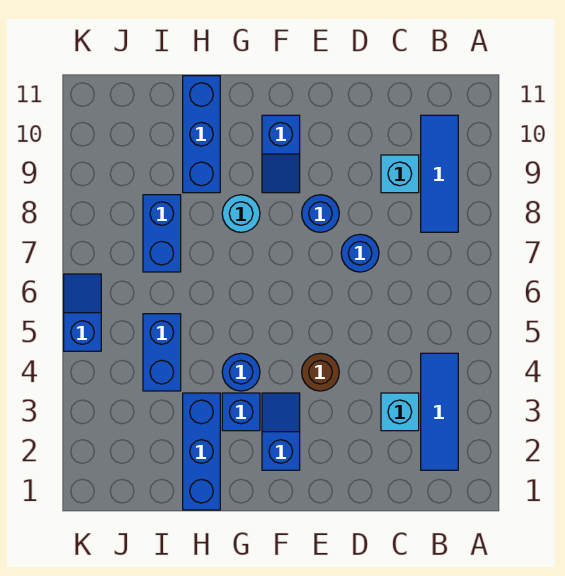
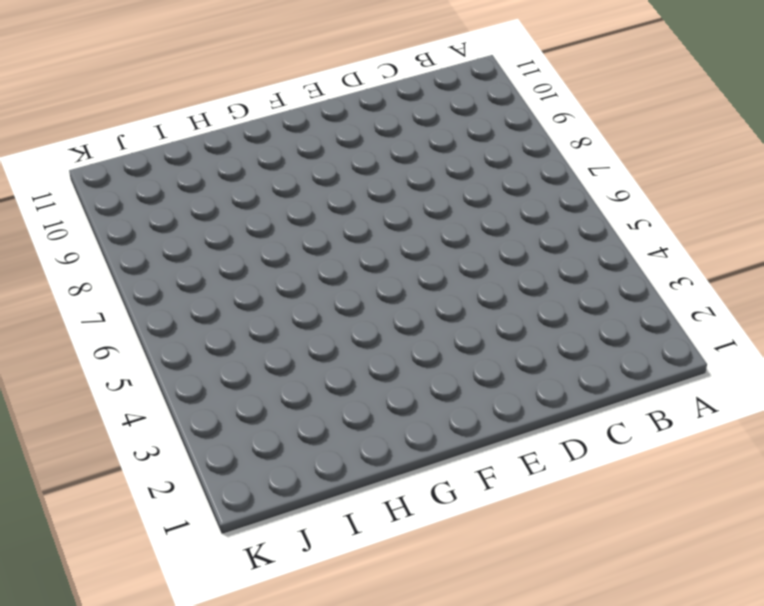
none -> blue tile B2:B4 level 1
none -> blue tile B8:B10 level 1
none -> cyan brick C3 level 1

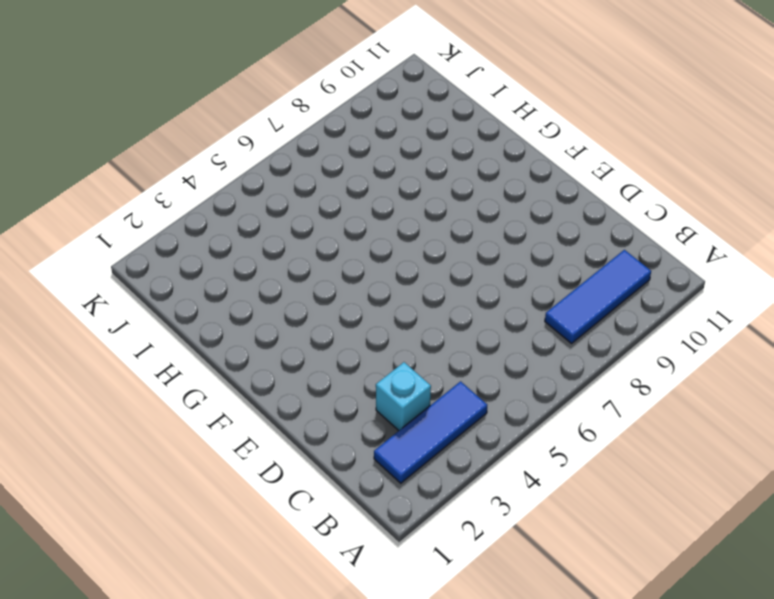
none -> cyan brick C9 level 1
none -> blue round brick D7 level 1
none -> brown round brick E4 level 1

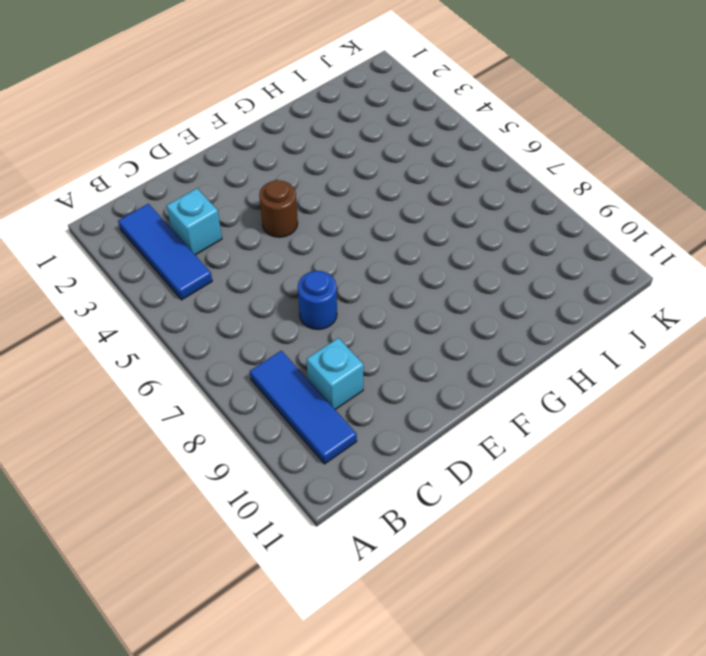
none -> blue round brick E8 level 1
none -> blue slope F2:F3 level 1 top 2
none -> blue slope F9:F10 level 1 top 10

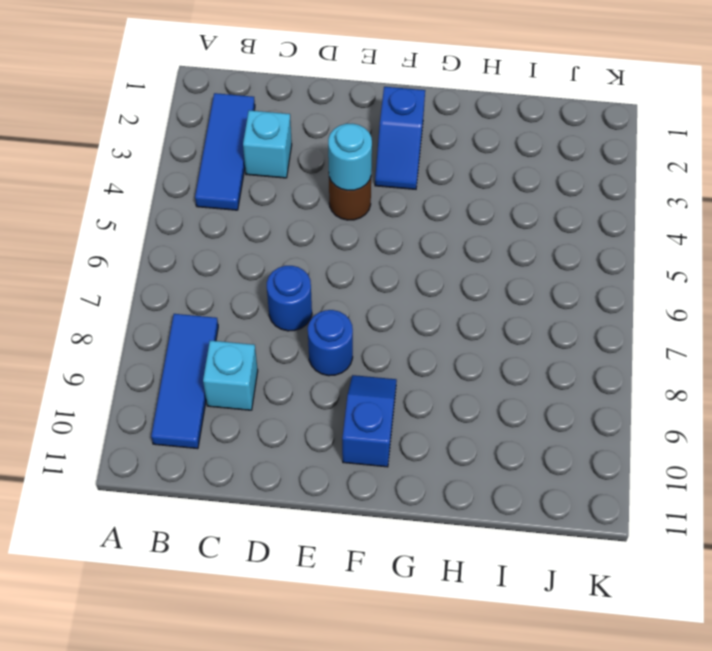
cyan round brick E4 level 2 -> cyan round brick G8 level 1
none -> blue brick G3 level 1
none -> blue round brick G4 level 1
none -> blue brick H1:H3 level 1

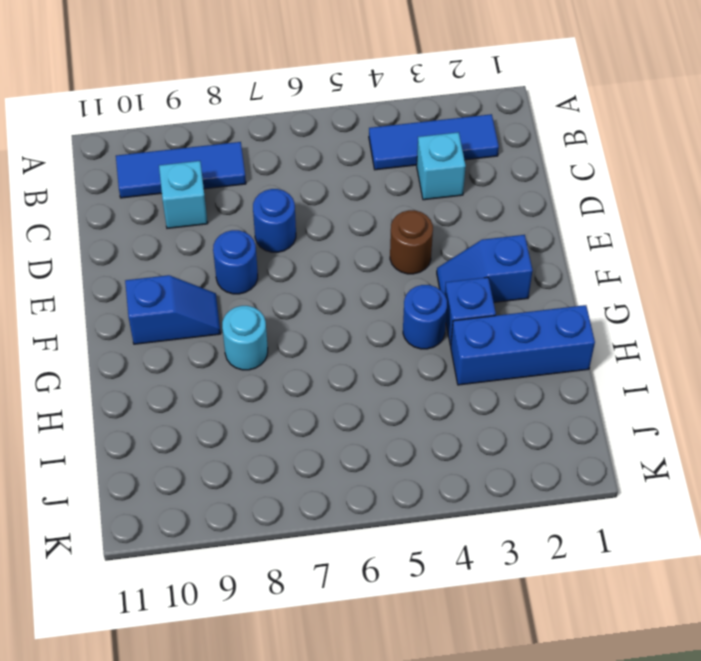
none -> blue brick H9:H11 level 1
none -> blue brick I4:I5 level 1
none -> blue brick I7:I8 level 1

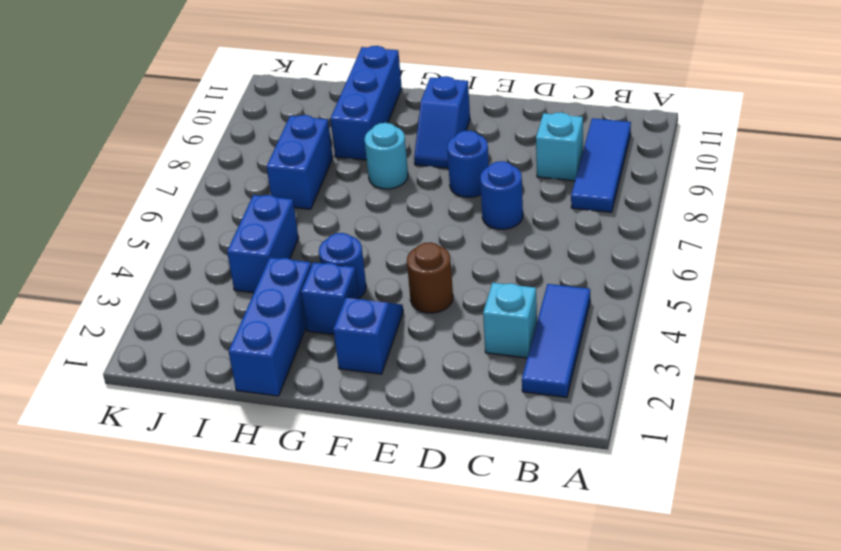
none -> blue slope K5:K6 level 1 top 5

